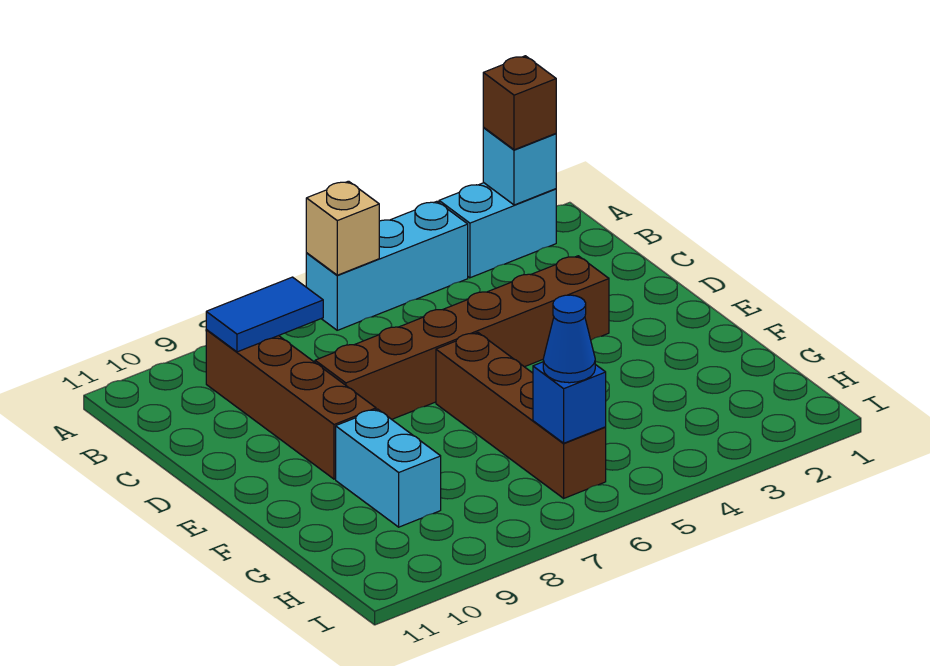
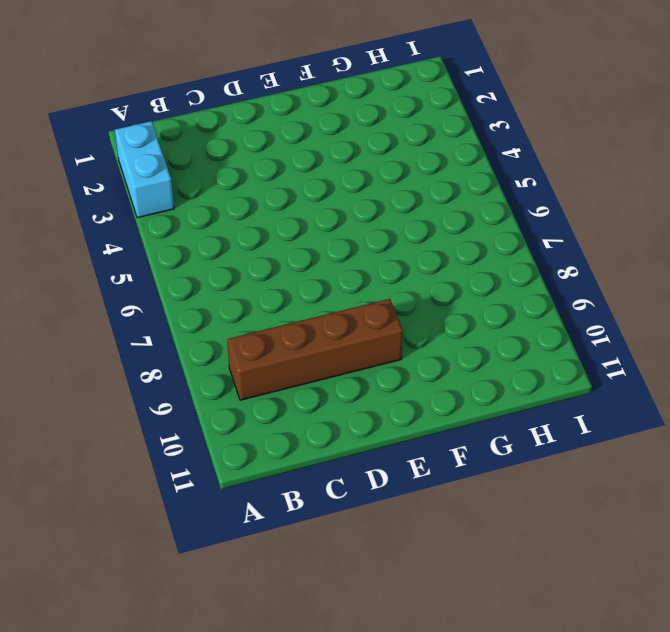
none -> cyan brick A4:A6 level 1
none -> brown brick D3:D8 level 1
none -> brown brick E6:H6 level 1

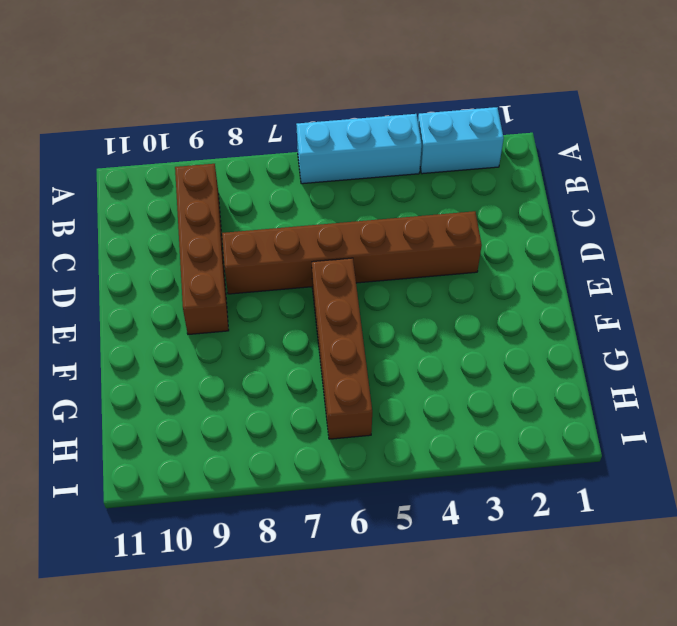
none -> cyan brick F9:G9 level 1
none -> cyan brick A2 level 2
none -> tan brick A6 level 2

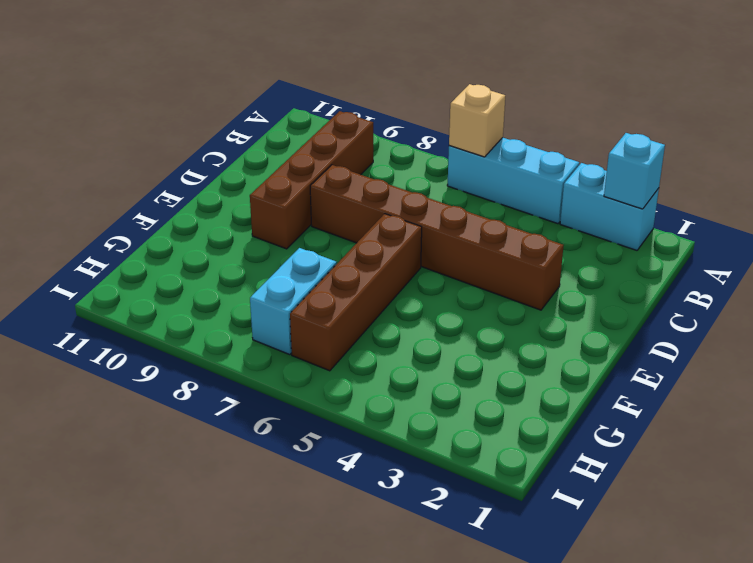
cyan brick G7:H7 level 1 -> cyan brick F9:G9 level 1
none -> blue tile B8:B9 level 2
none -> blue brick H6 level 2
none -> brown brick A2 level 3

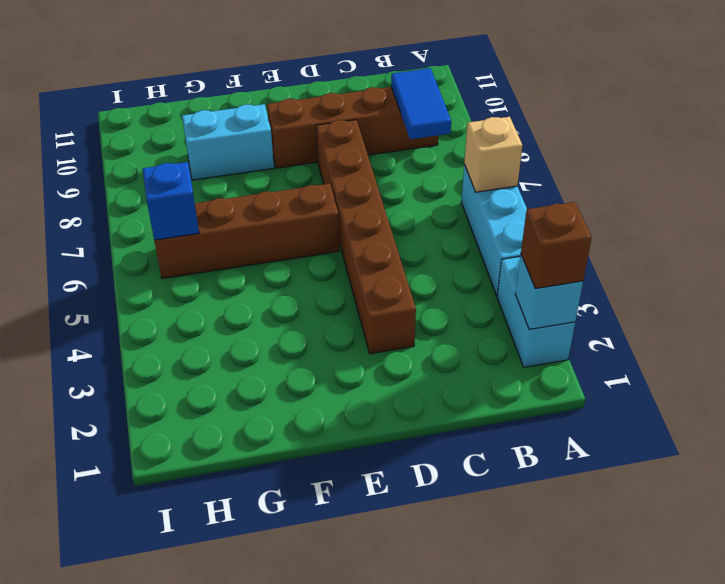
none -> blue cone H6 level 3

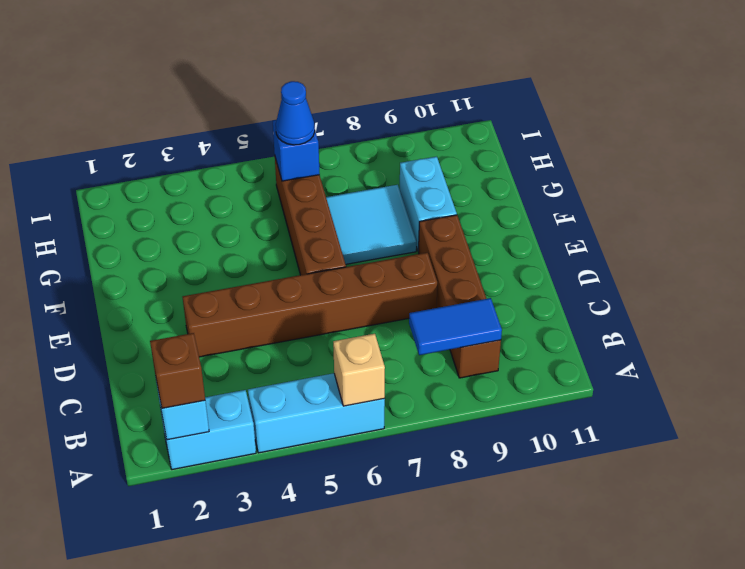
cyan tile F7:G8 level 1 -> none

